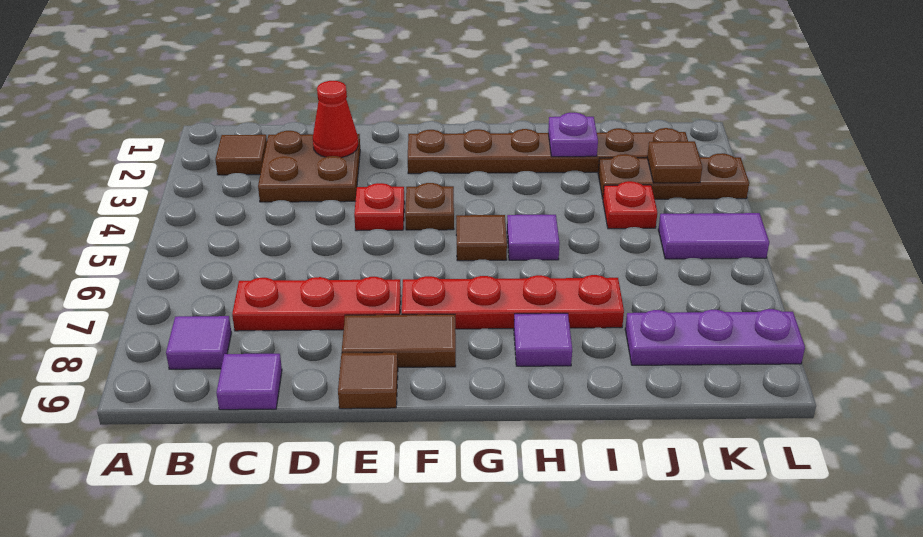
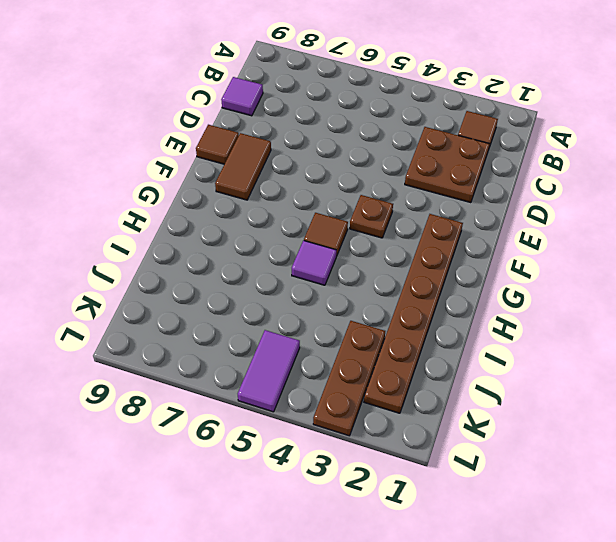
none -> purple tile B8 level 1
none -> red plate C7:E7 level 1
none -> red plate E4 level 1

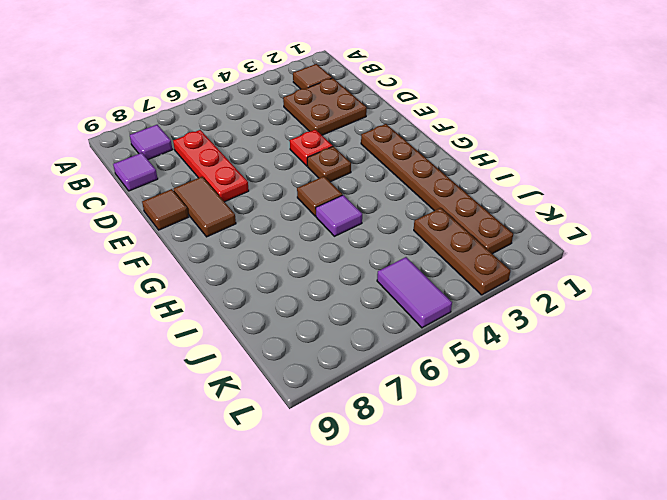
none -> red plate F7:I7 level 1
none -> purple tile H8 level 1
none -> red plate J4 level 1

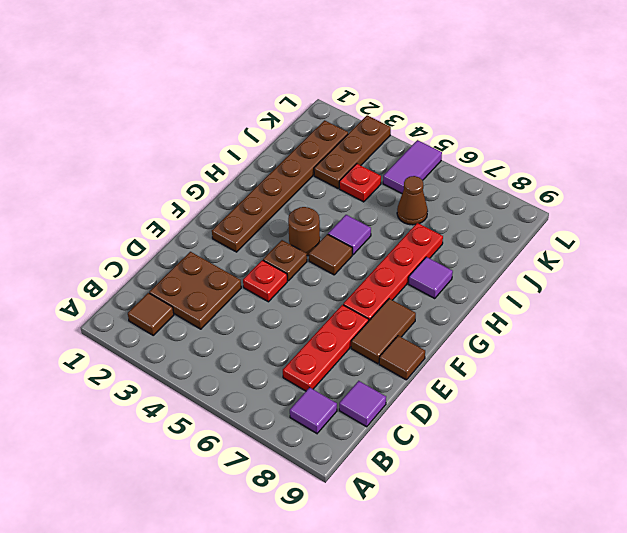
brown round brick G4 level 1 -> none
brown cone J6 level 1 -> none
none -> purple plate J8:L8 level 1
none -> red cone D2 level 2
none -> purple plate I2 level 2

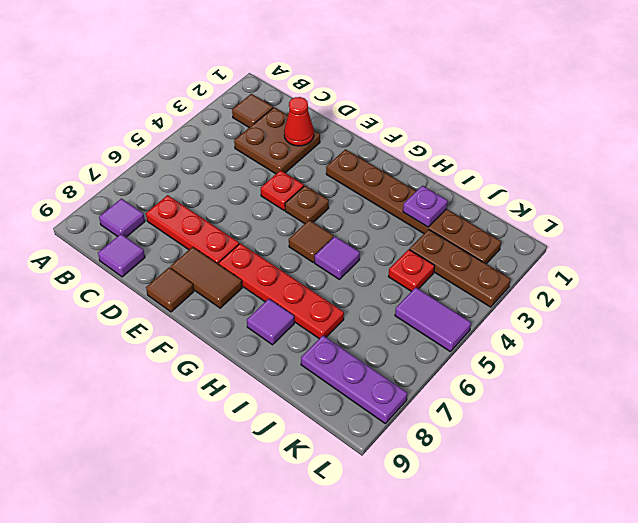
none -> brown tile K3 level 2

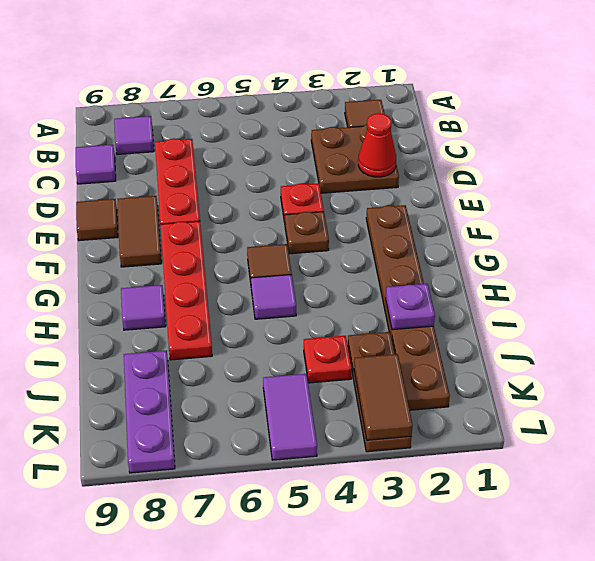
brown tile K3:L3 level 2 -> brown tile K3 level 2

